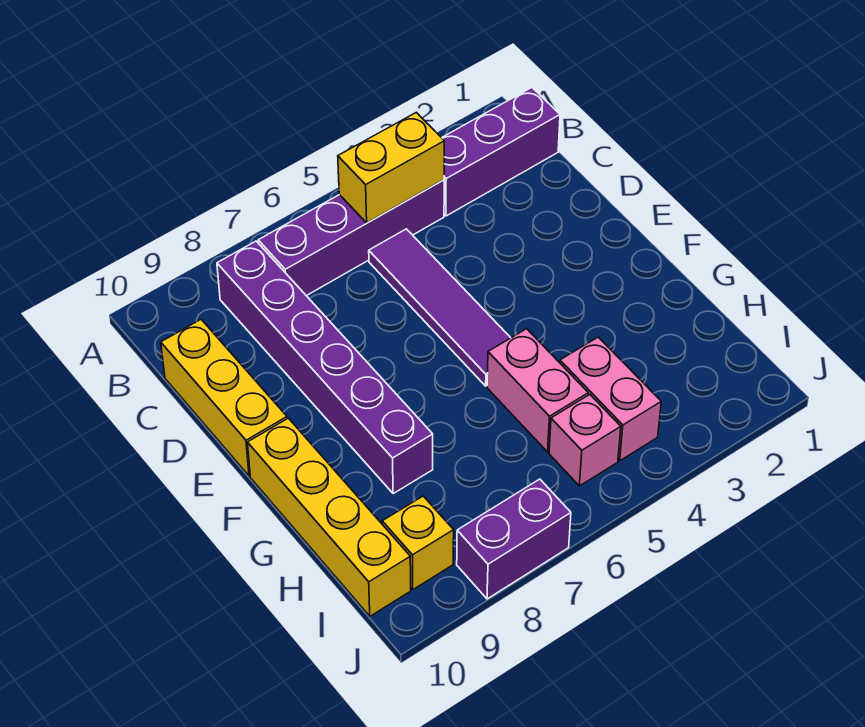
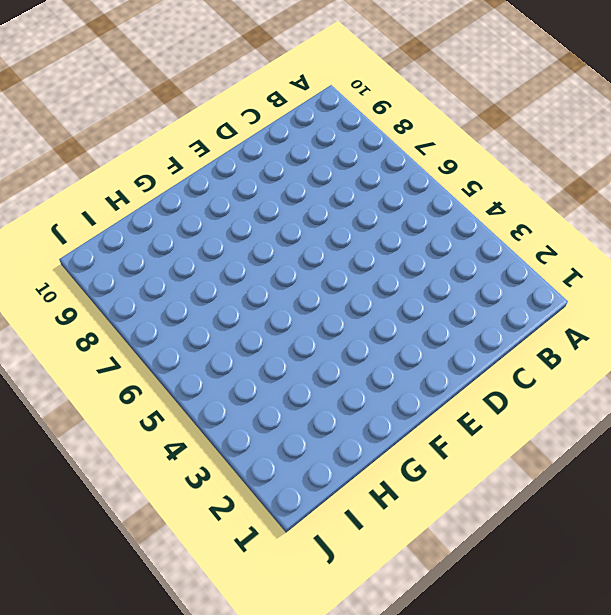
none -> purple brick B1:B3 level 1
none -> purple brick B4:B7 level 1
none -> purple brick B8:G8 level 1

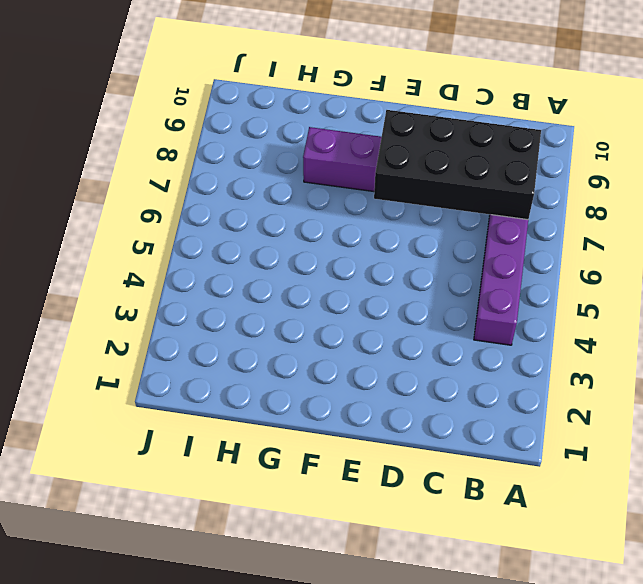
black brick B7:E8 level 2 -> none
none -> purple brick B1:B3 level 1
none -> purple tile C5:F5 level 1
none -> yellow brick C10:E10 level 1

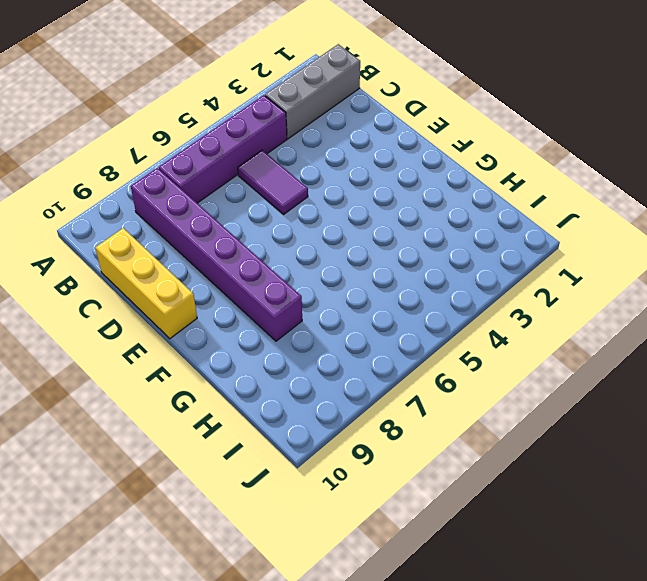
grey brick B1:B3 level 1 -> purple brick B1:B3 level 1
purple tile C5:D5 level 1 -> purple tile C5:F5 level 1
none -> yellow brick F10:I10 level 1
none -> pink brick G5:H5 level 1
none -> pink brick H4:I4 level 1

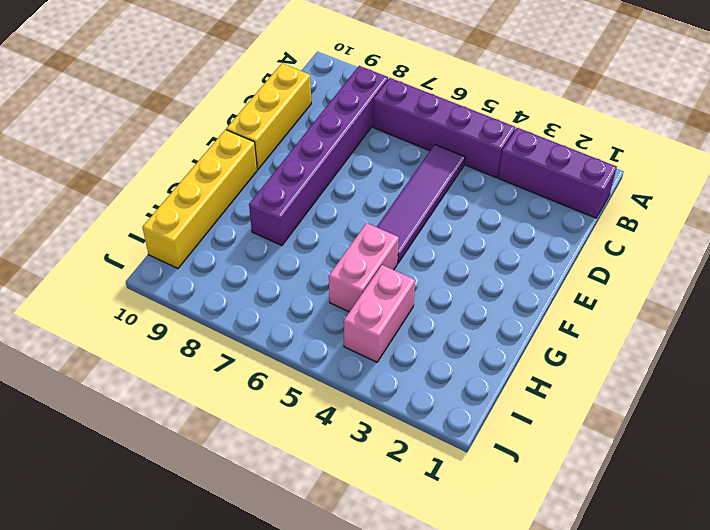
none -> pink brick I5 level 1
none -> yellow brick I9 level 1
none -> purple brick J7:J8 level 1

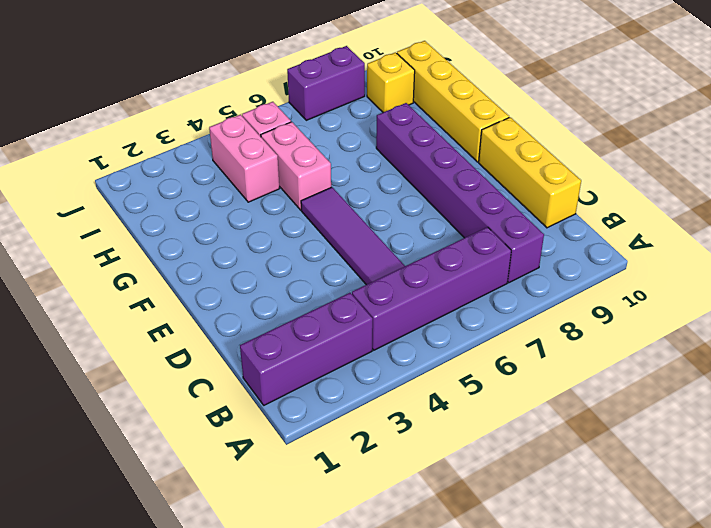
none -> yellow brick B4:B5 level 2

